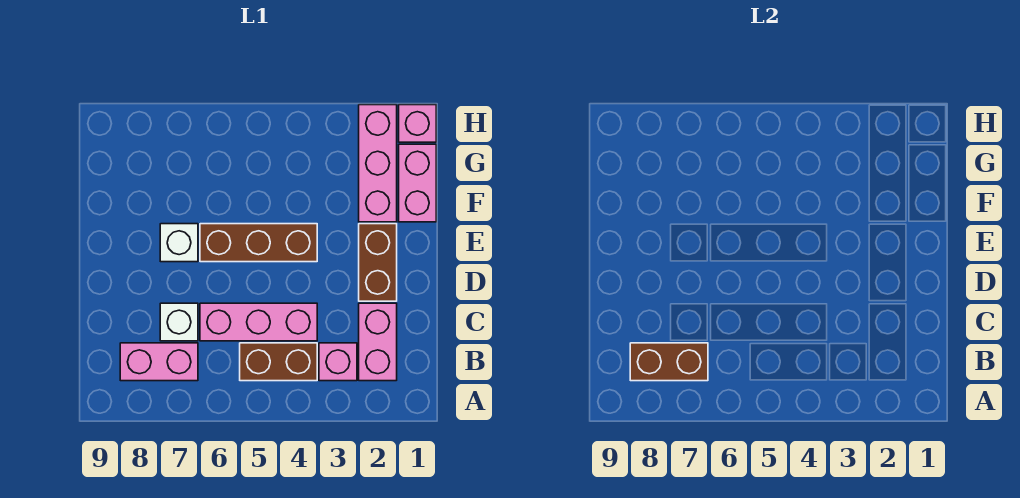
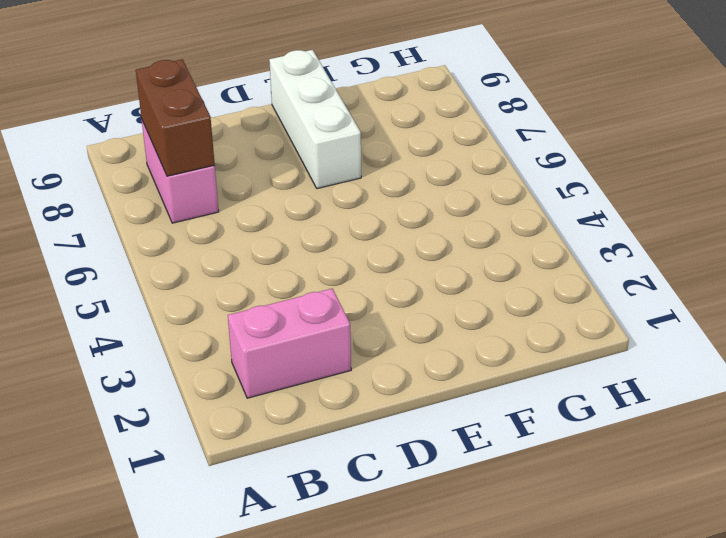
white brick E7:E9 level 1 -> white brick E7 level 1
none -> pink brick B3 level 1
none -> brown brick B4:B5 level 1
none -> pink brick C4:C6 level 1

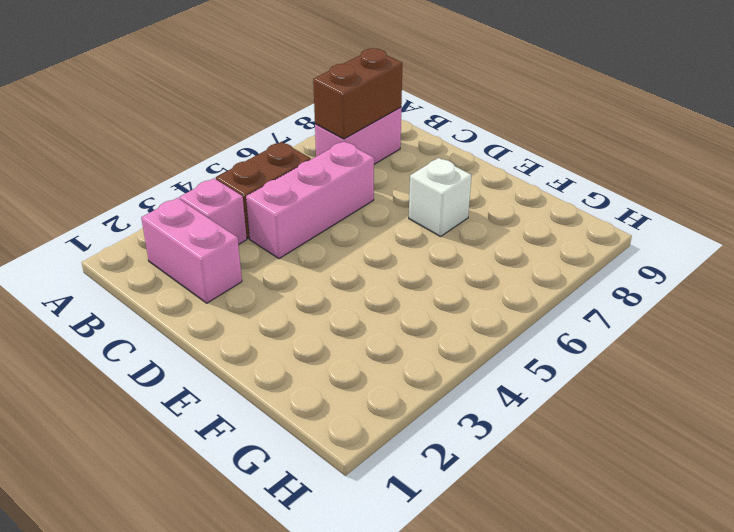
none -> white brick C7 level 1
none -> brown brick D2:E2 level 1
none -> brown brick E4:E6 level 1

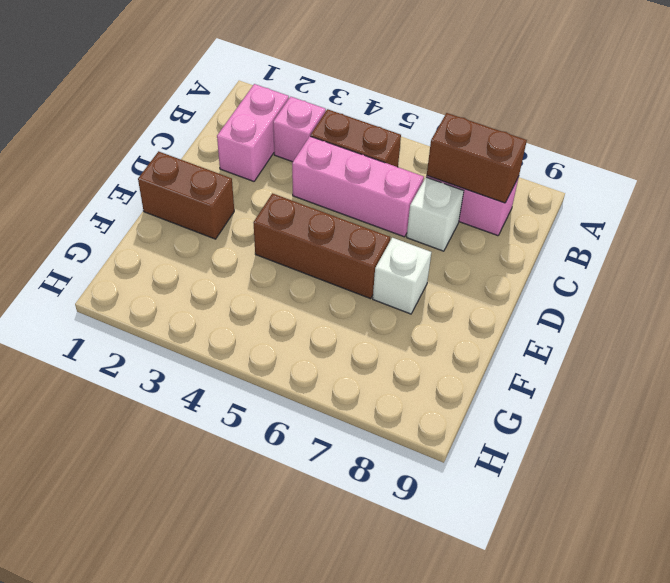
brown brick E1:E2 level 1 -> brown brick D2:E2 level 1
none -> pink brick F1:G1 level 1
none -> pink brick F2:H2 level 1
none -> pink brick H1 level 1

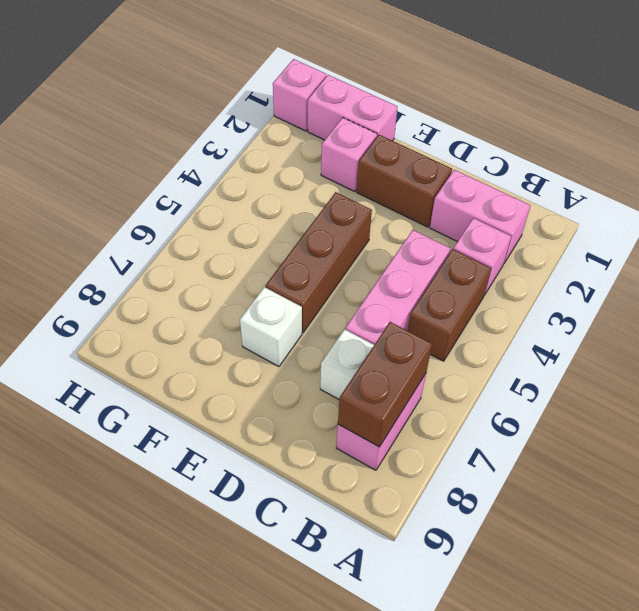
pink brick F2 level 1 -> pink brick F2:H2 level 1

